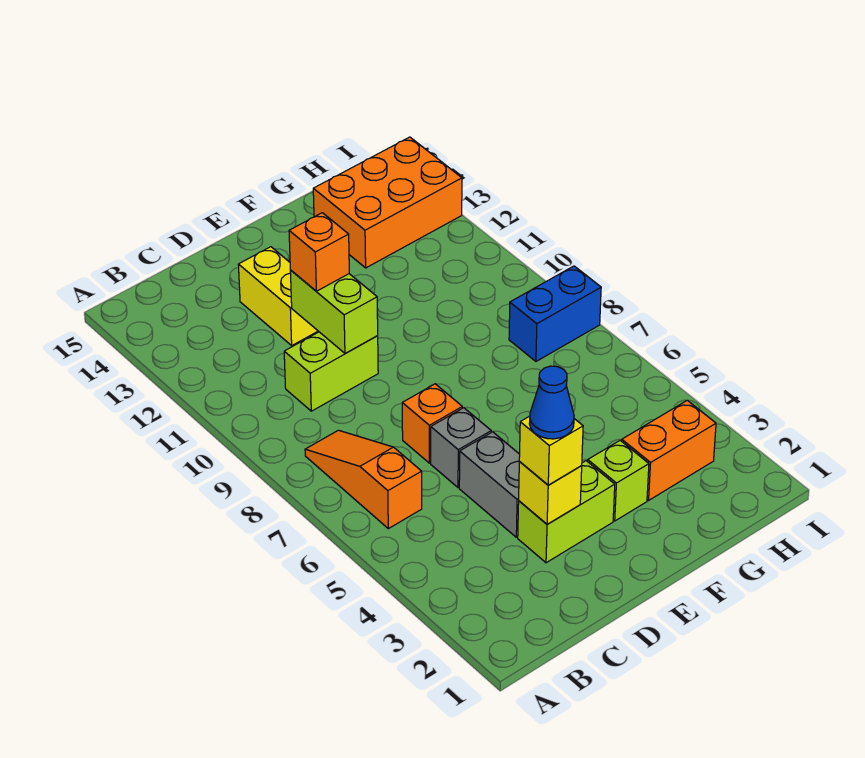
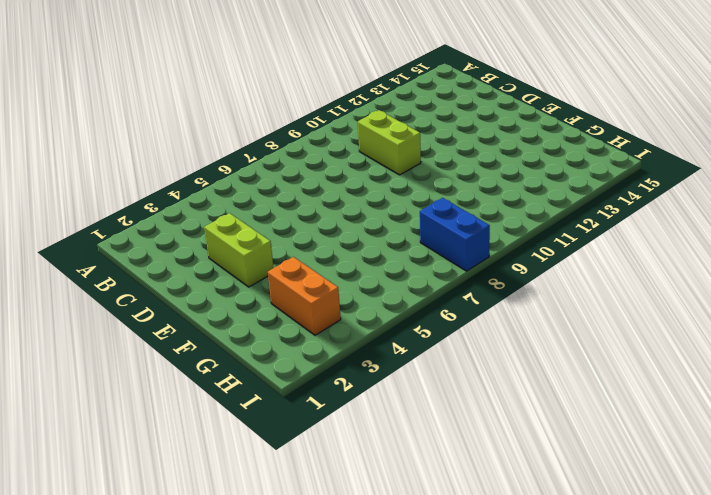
none -> orange slope B6:B8 level 1 top 6
none -> grey brick D4:D5 level 1
none -> grey brick D6 level 1

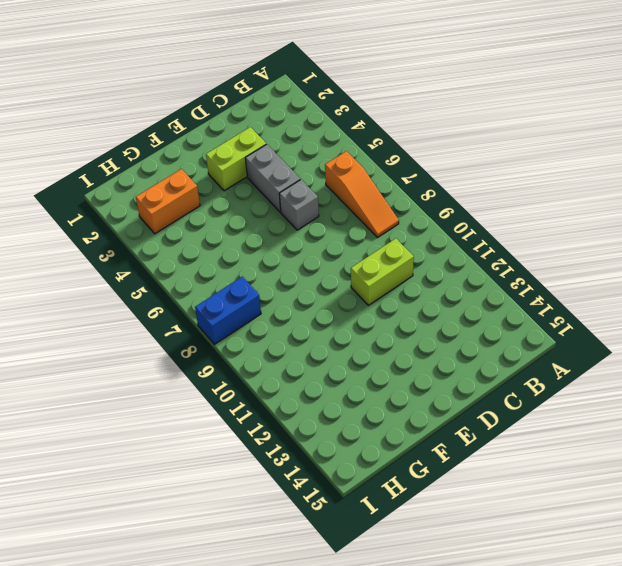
none -> orange brick D7 level 1
none -> yellow brick D12:D13 level 1
none -> lime brick F3 level 1

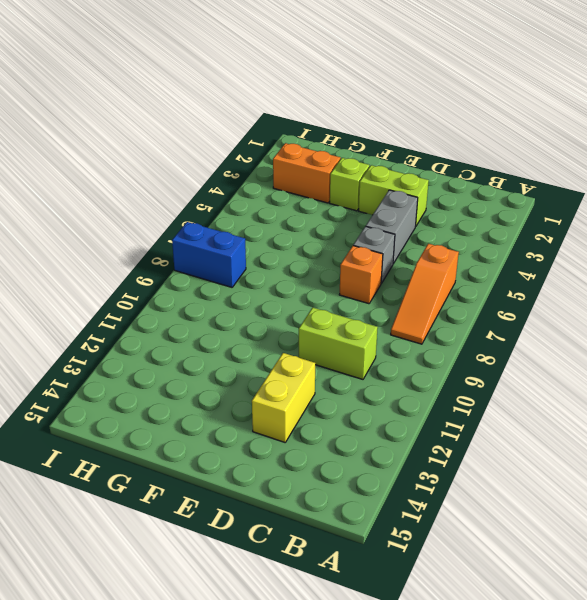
none -> orange brick G13:I14 level 1
none -> yellow brick D3 level 2
none -> lime brick D10:D11 level 2

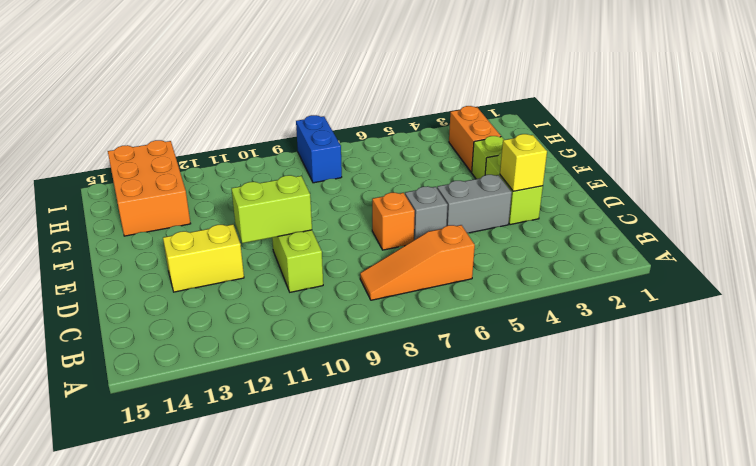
none -> yellow brick D3 level 3
none -> orange brick D11 level 3
none -> blue cone D3 level 4

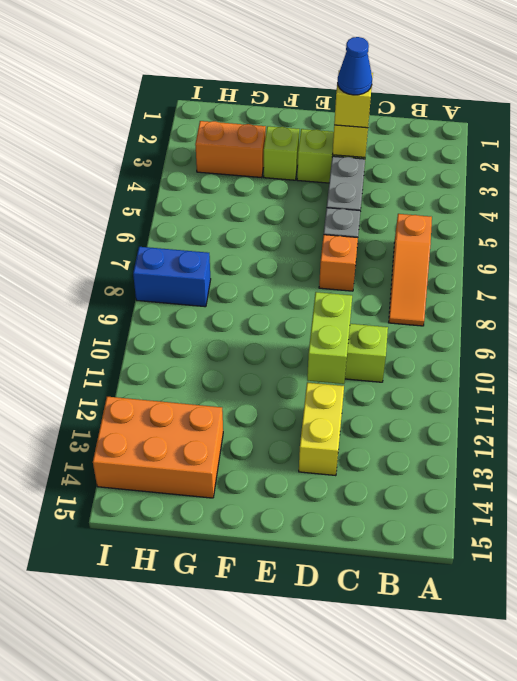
none -> orange brick D11 level 3

